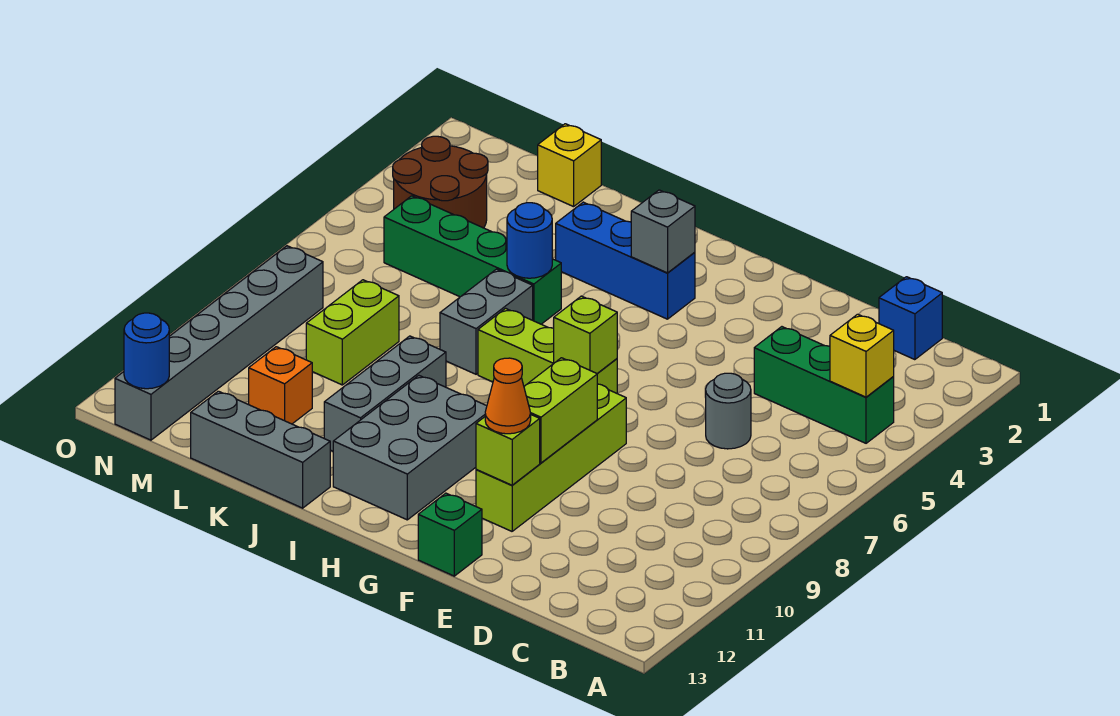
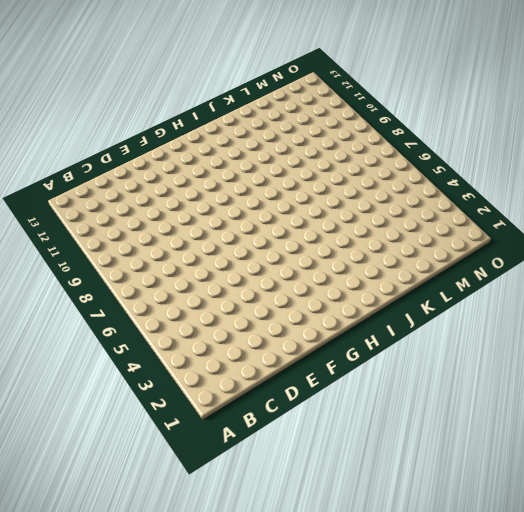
none -> green brick B4:D4 level 1
none -> blue brick C1 level 1
none -> grey round brick D6 level 1

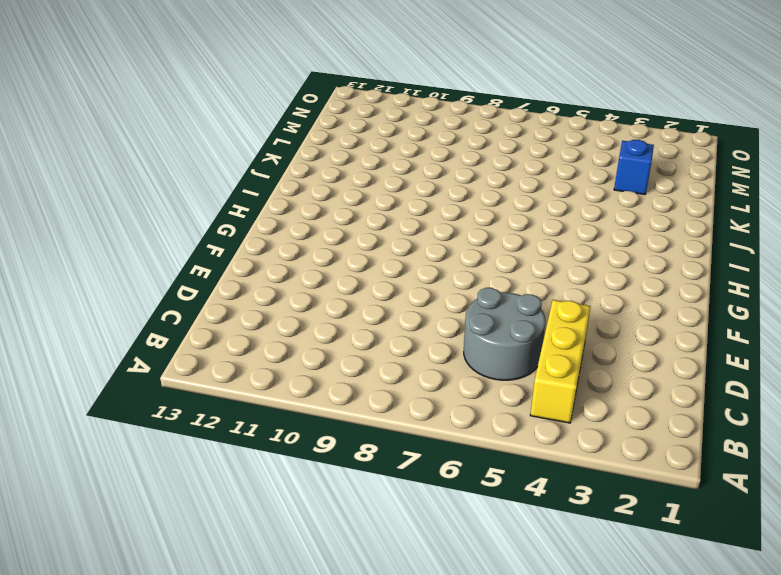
yellow brick B4:D4 level 1 -> green brick B4:D4 level 1
grey round brick C5:D6 level 1 -> grey round brick D6 level 1
blue brick L3 level 1 -> blue brick C1 level 1
none -> lime brick F8:F11 level 1
none -> green brick F13 level 1
none -> lime brick G7:I7 level 1

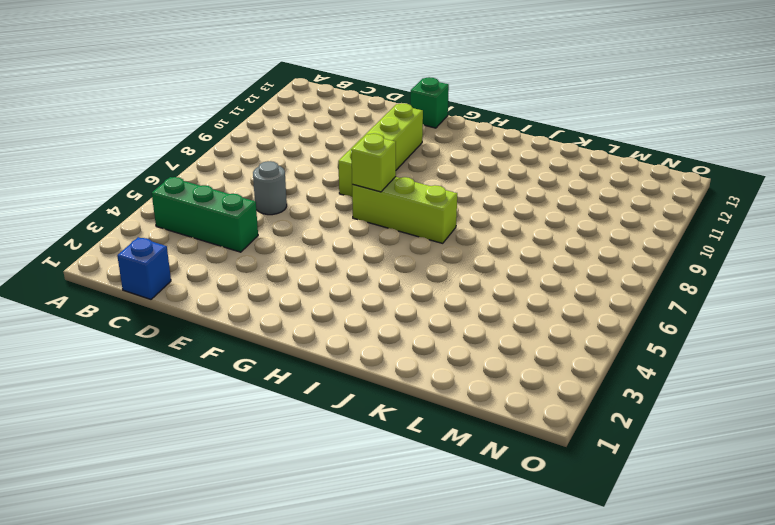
none -> blue brick H3:J3 level 1
none -> grey brick H10:I12 level 1
none -> green brick J5:M5 level 1

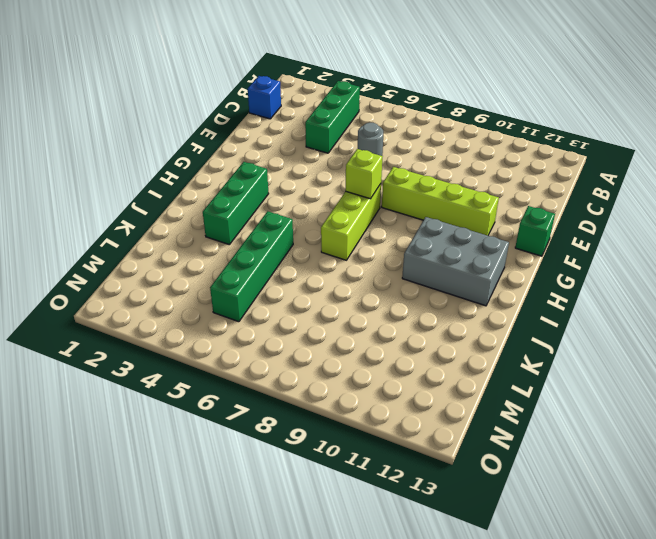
green brick H3:J3 level 1 -> blue brick H3:J3 level 1
none -> grey brick J6:J7 level 1
none -> grey brick J9:J11 level 1
none -> grey brick J13:L13 level 1

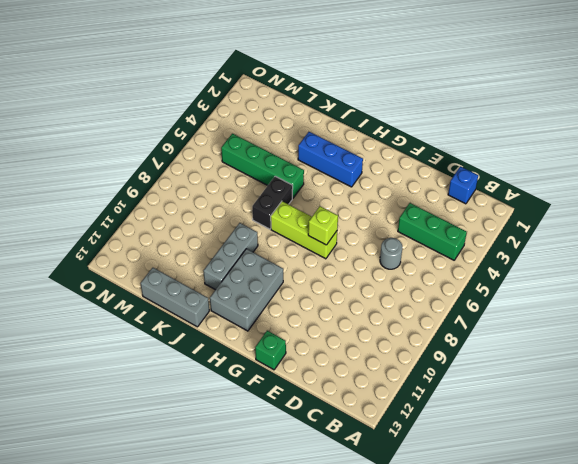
black brick J6:J7 level 1 -> grey brick J6:J7 level 1
none -> lime brick F8:F11 level 1
none -> yellow brick L1 level 1
none -> lime brick L8:L9 level 1

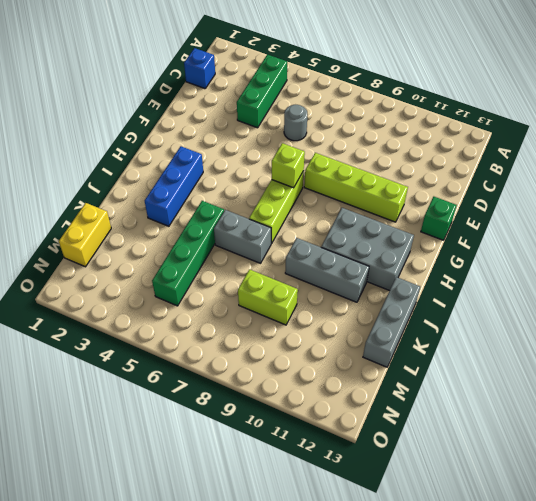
yellow brick L1:M1 level 1 -> yellow brick L1 level 1
none -> orange brick L11 level 1
none -> brown round brick M3:N4 level 1
none -> grey brick N8:N13 level 1

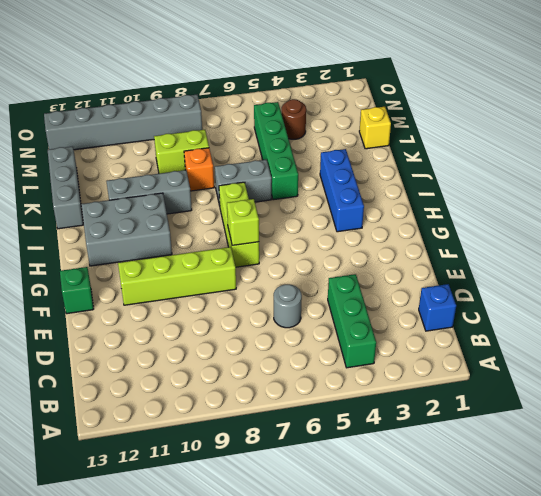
orange brick K8 level 1 -> orange brick L11 level 1
brown round brick M4 level 1 -> brown round brick M3:N4 level 1
none -> yellow brick B4 level 2
none -> lime brick F9:F10 level 2
none -> lime brick F11 level 2

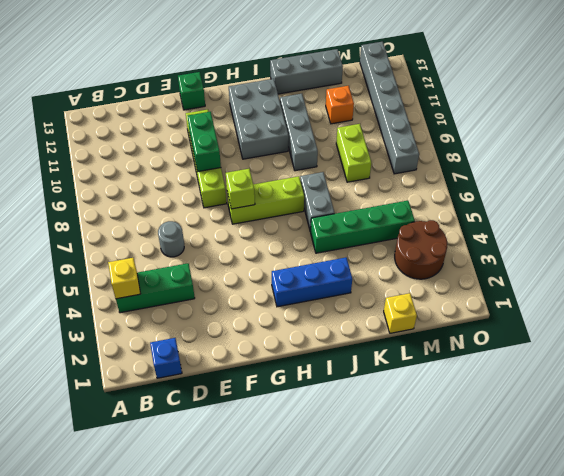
green brick F9:F10 level 2 -> lime brick F9:F10 level 2
none -> lime brick F11 level 2
none -> grey brick H3 level 2
none -> blue round brick J5 level 2

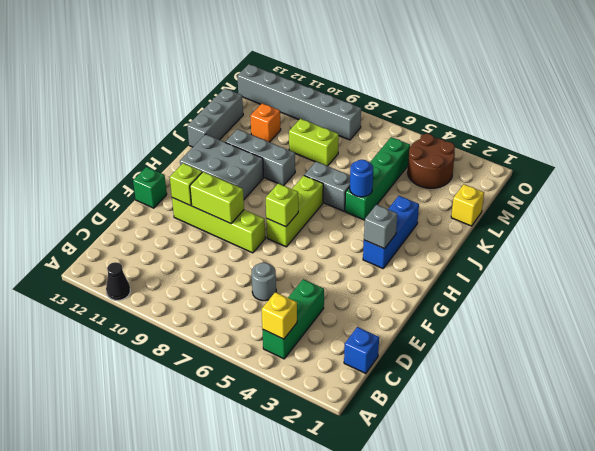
black cone A11 level 1 -> none
none -> blue round brick N13 level 2
none -> orange cone F11 level 3

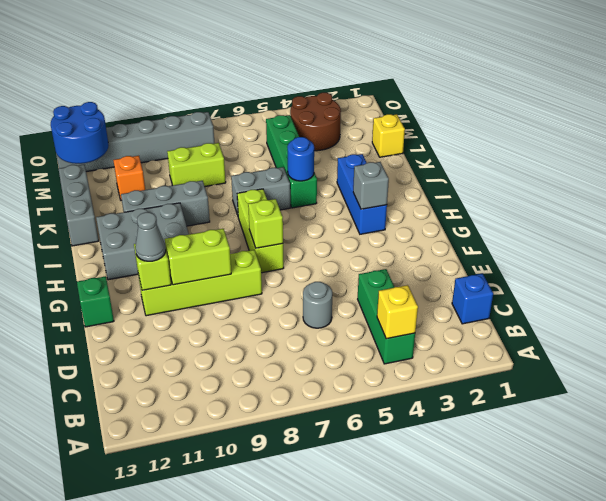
grey cone F11 level 3 -> orange cone F11 level 3
blue round brick M12:N13 level 2 -> blue round brick N13 level 2

